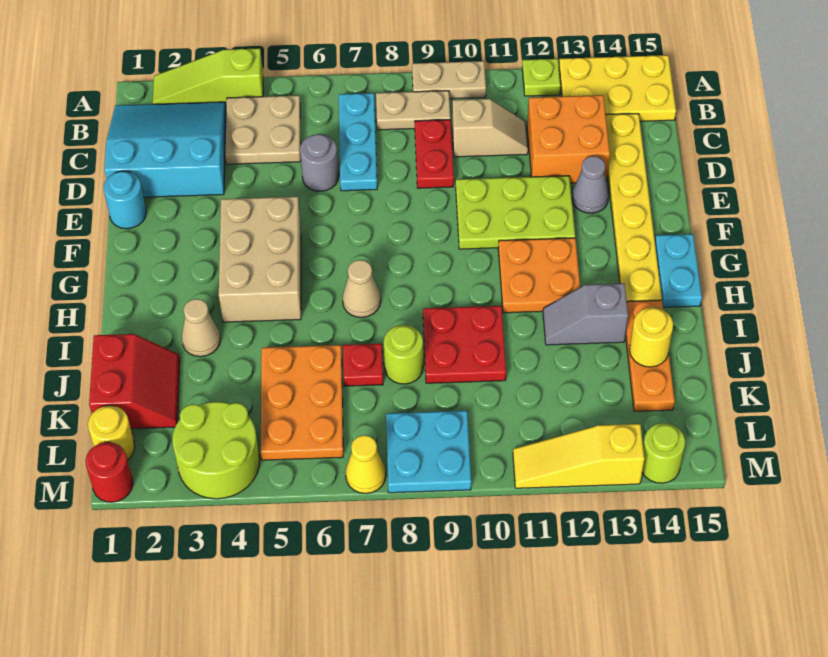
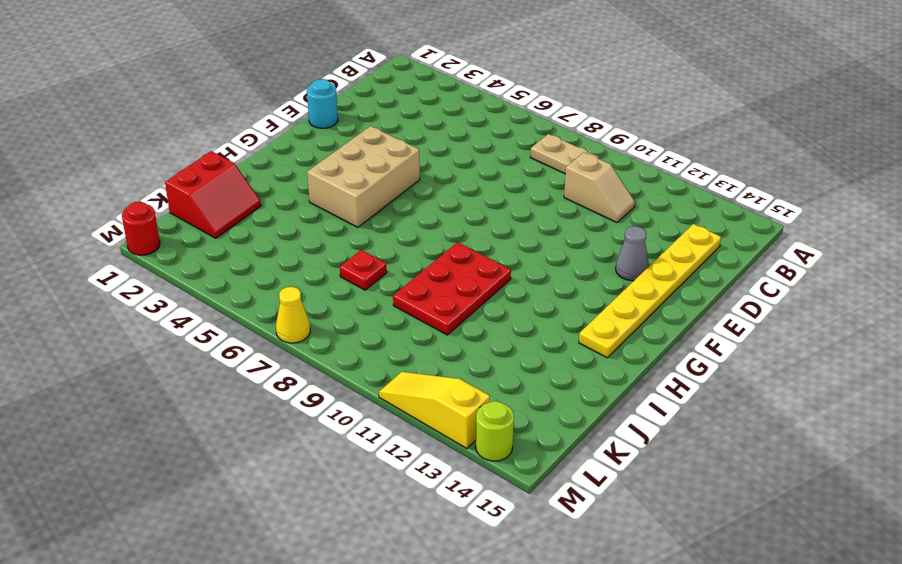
red plate H9:J10 level 1 -> red plate I9:J10 level 1
none -> lime slope A2:A4 level 1 top 4
none -> tan plate A9:A10 level 1
none -> lime plate A12 level 1
none -> yellow plate A13:B15 level 1

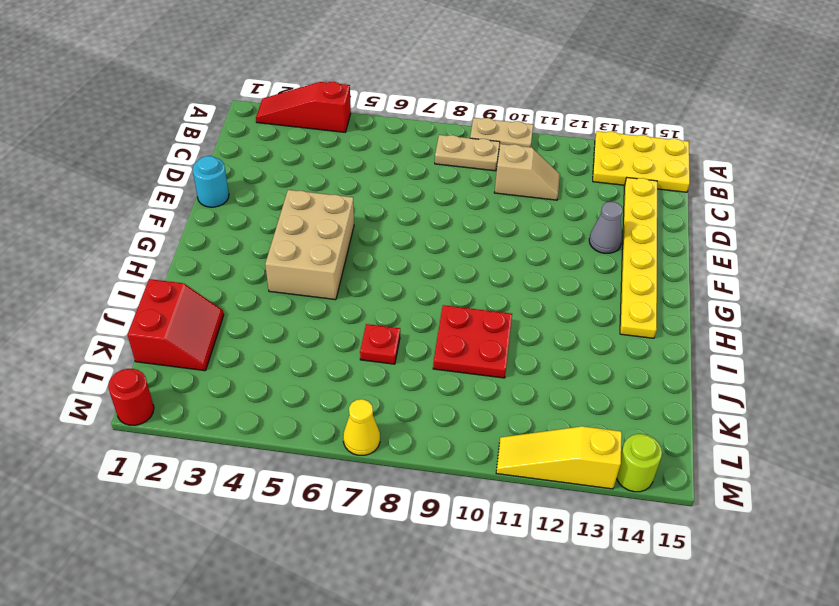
red slope A2:A4 level 1 top 4 -> lime slope A2:A4 level 1 top 4
none -> lime plate A12 level 1
none -> cyan slope B1:D3 level 1 top D
none -> tan plate B4:C5 level 1
none -> cyan plate B7:D7 level 1

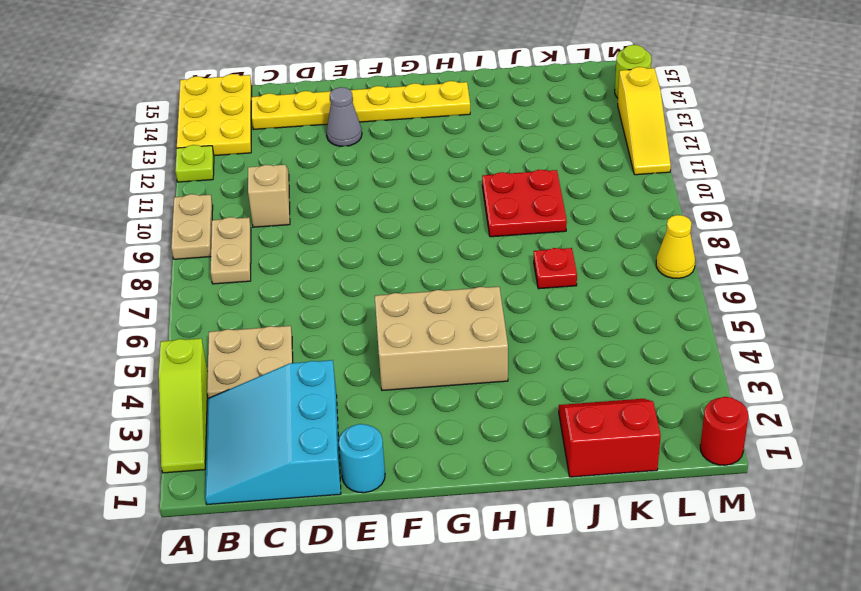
none -> cyan plate B7:D7 level 1
none -> red plate C9:D9 level 1
none -> orange brick C12:D13 level 1
none -> grey round brick D6 level 1

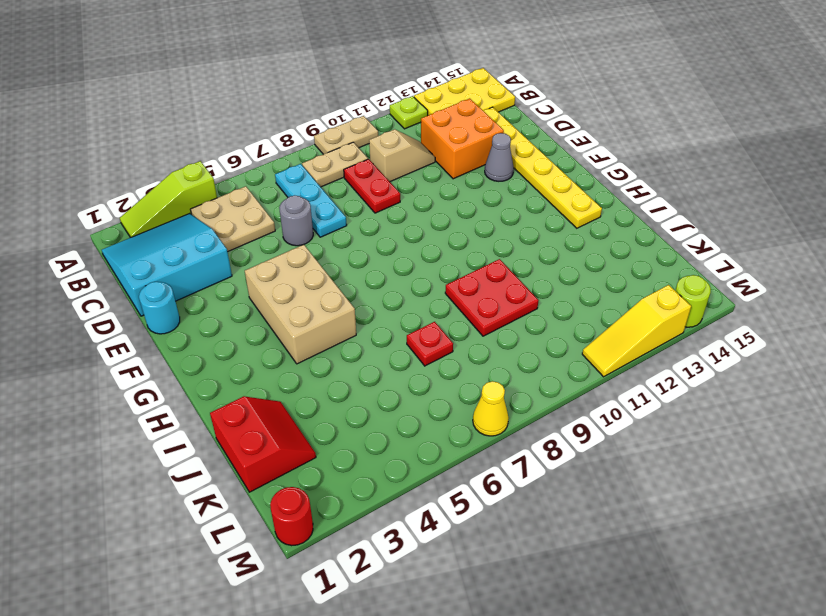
none -> lime plate E10:F12 level 1
none -> orange plate G11:H12 level 1
none -> cyan plate G15:H15 level 1
none -> tan cone H7 level 1

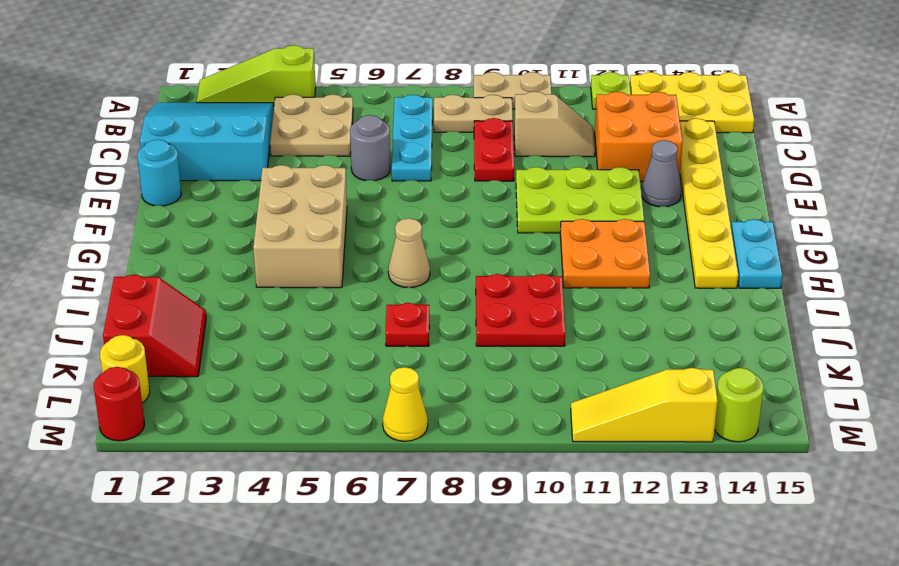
none -> tan cone I3 level 1
none -> grey slope I12:I13 level 1 top 13
none -> orange plate I14:K14 level 1
none -> orange plate J5:L6 level 1

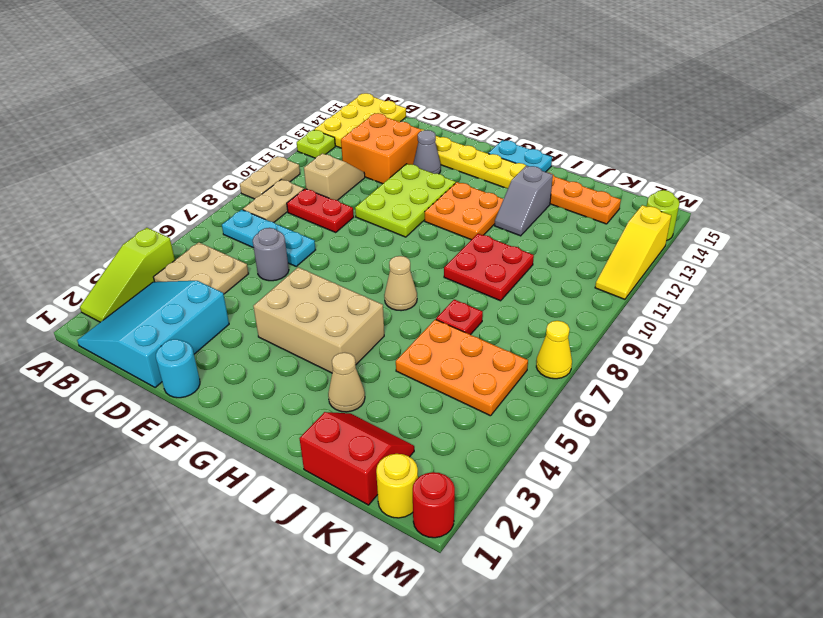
none -> lime round brick J8 level 1
none -> lime round brick L3:M4 level 1
none -> cyan plate L8:M9 level 1
none -> yellow round brick J14 level 2

